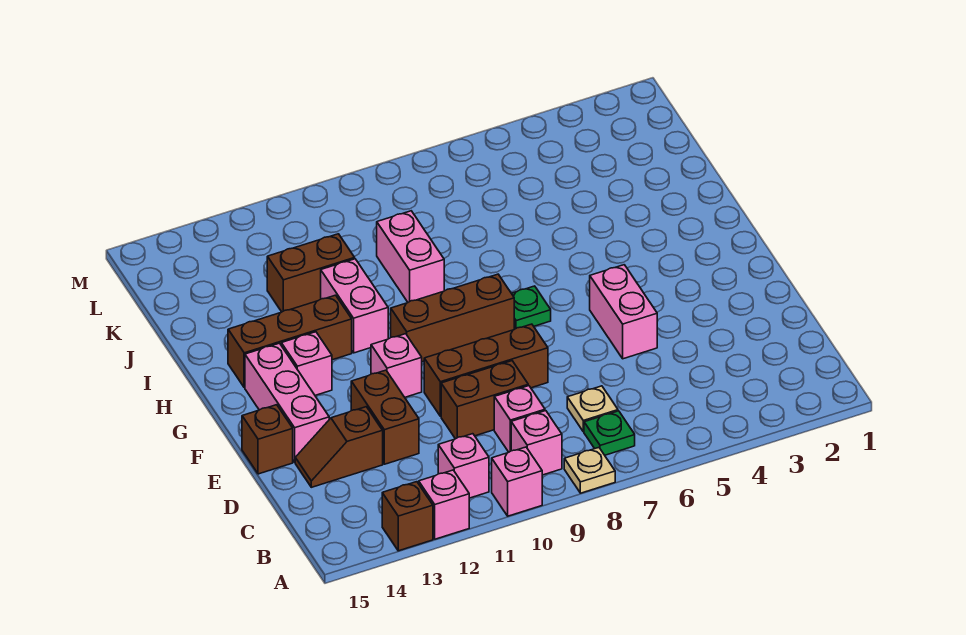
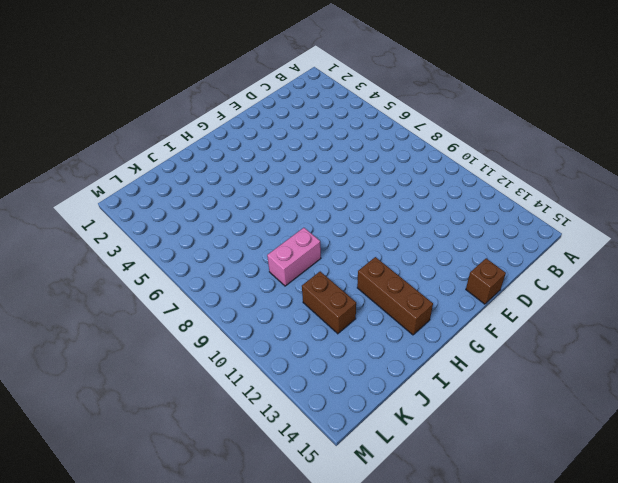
none -> tan plate A8 level 1
none -> pink brick A10 level 1
none -> pink brick A12 level 1

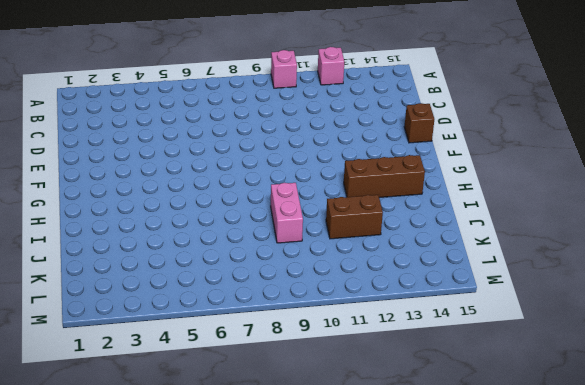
none -> tan plate A8 level 1
none -> brown brick A13 level 1
none -> green plate B7 level 1

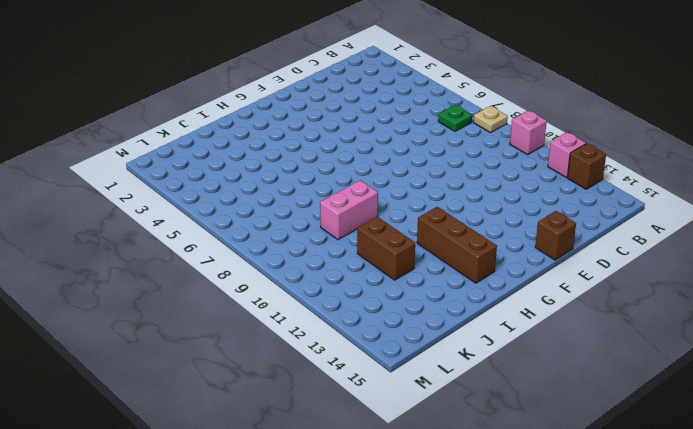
none -> pink brick B9 level 1
none -> pink brick B11 level 1
none -> tan plate C7 level 1

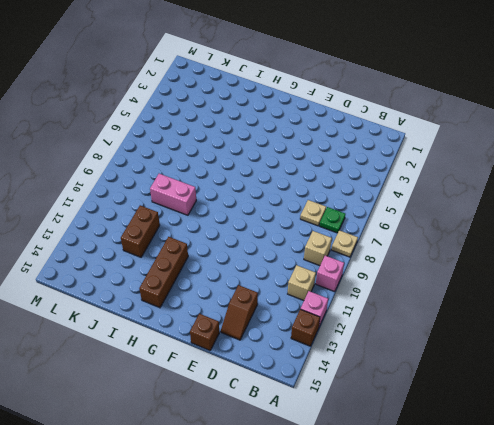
tan brick B9 level 1 -> pink brick B9 level 1
tan brick B11 level 1 -> pink brick B11 level 1
none -> pink brick C9 level 1
none -> brown brick D9:D10 level 1
none -> brown brick D12:E12 level 1

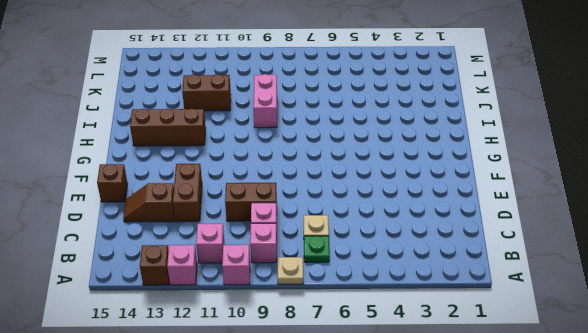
none -> pink brick E5:F5 level 1
none -> brown brick E8:E10 level 1
none -> pink brick E14:G14 level 1

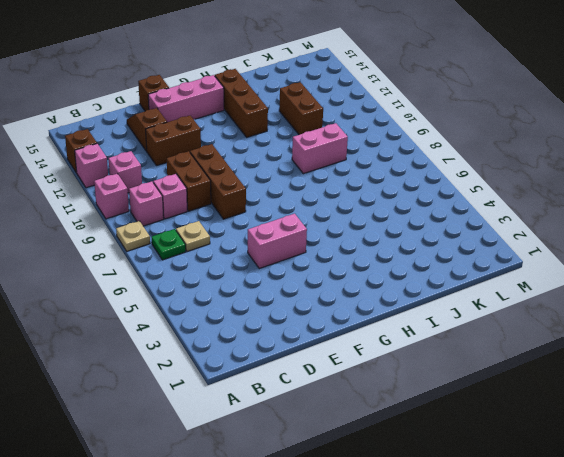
none -> pink brick F11 level 1
none -> green plate G7 level 1
none -> brown brick G8:G10 level 1

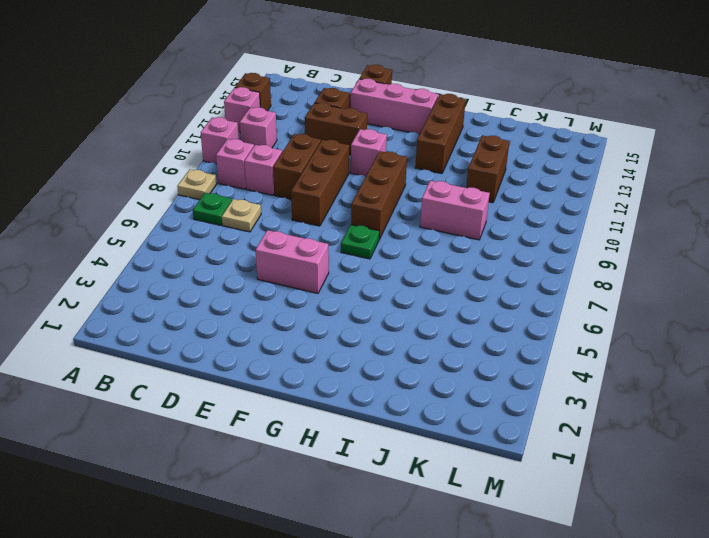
none -> pink brick G13 level 1
none -> pink brick H11:I11 level 1

